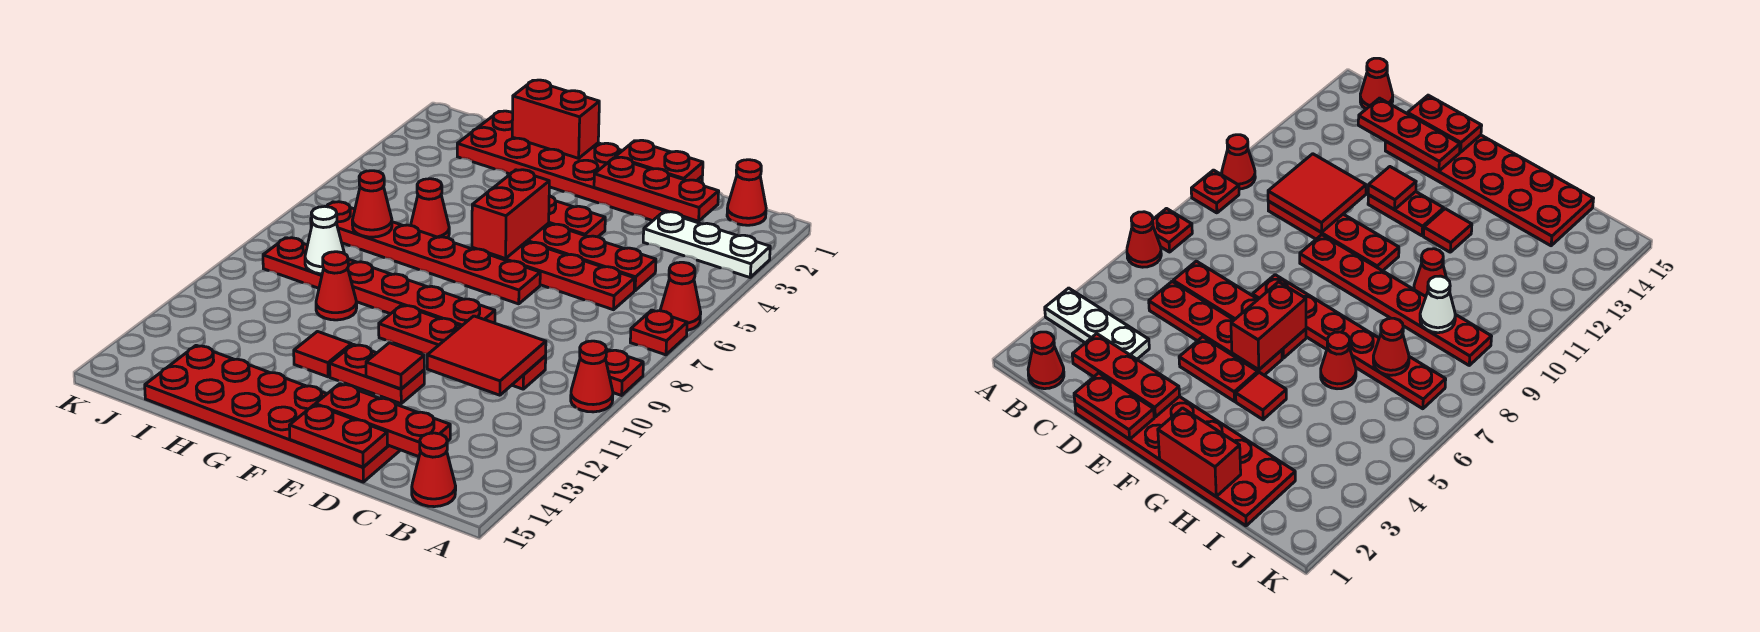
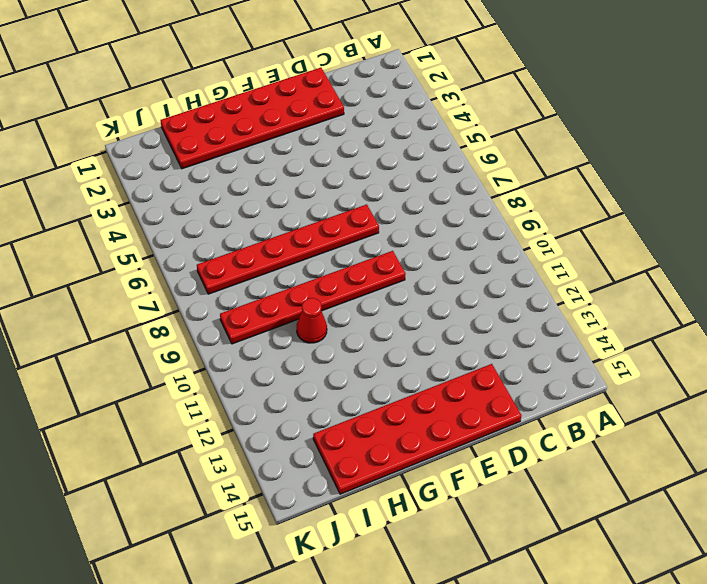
none -> white plate A3:C3 level 1
none -> red cone A6 level 1
none -> red plate A7 level 1
none -> red plate A9 level 1

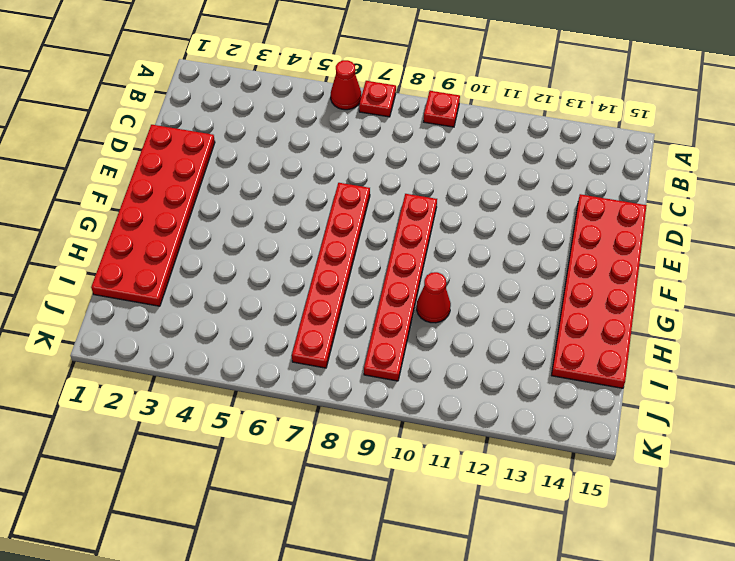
none -> white plate A3:C3 level 1
none -> red cone A10 level 1
none -> red cone B1 level 1
none -> red cone B15 level 1

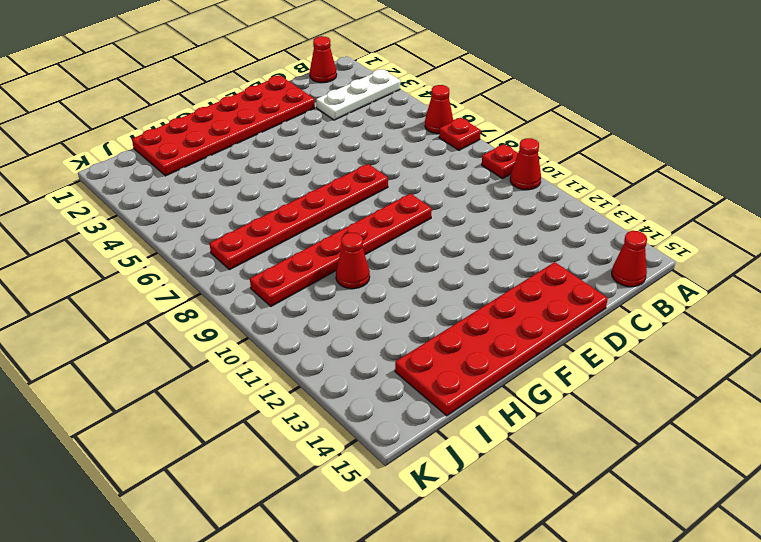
none -> red plate C5:F5 level 1
none -> red plate C6:F6 level 1
none -> red plate C10:F10 level 1
none -> red plate E4:F4 level 1

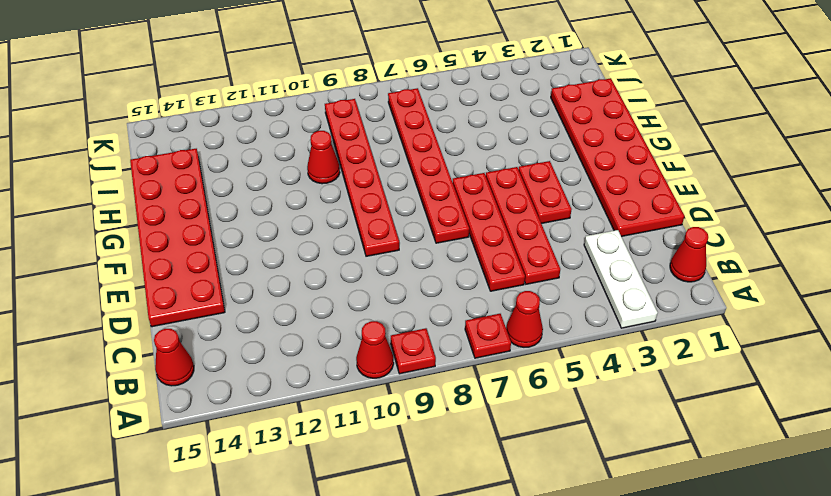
none -> red plate C10:F10 level 1
none -> red plate E12:F12 level 1
none -> red tile G4 level 1
none -> red tile G12 level 1

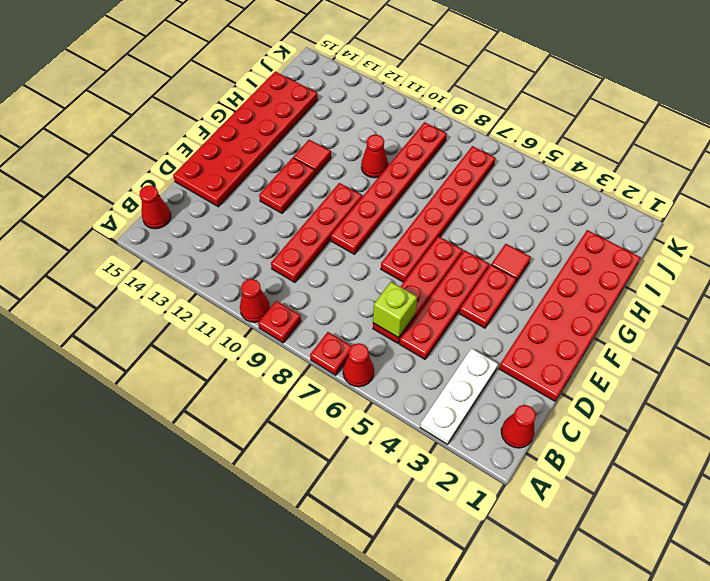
lime brick C6 level 2 -> none
none -> red cone H6 level 1
none -> red plate C2:E2 level 2
none -> red tile C10:D11 level 2
none -> red plate C14:E14 level 2

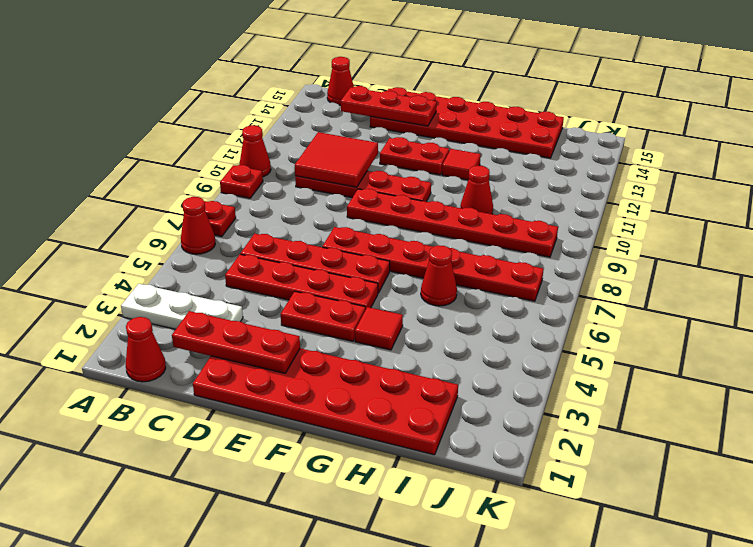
none -> red plate D1:E1 level 2
none -> red plate D15:E15 level 2
none -> red tile E12 level 2
none -> red brick F5:F6 level 2

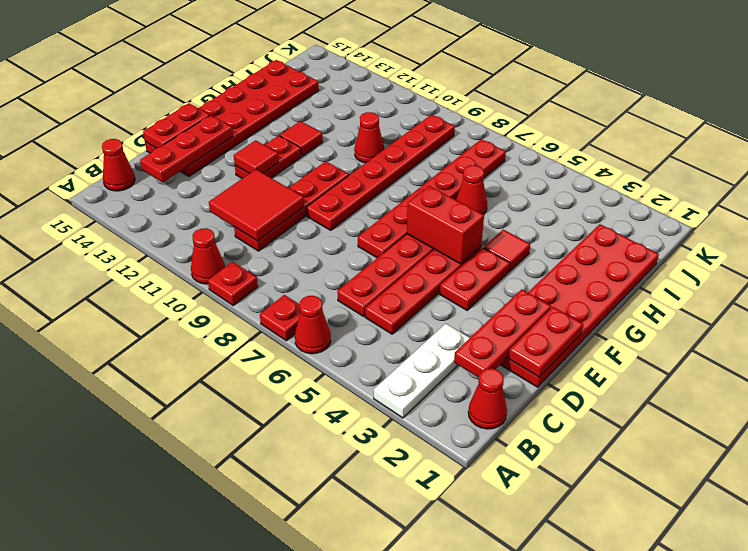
none -> red brick G1:H1 level 2
none -> red cone I7 level 2
none -> white cone I9 level 2

